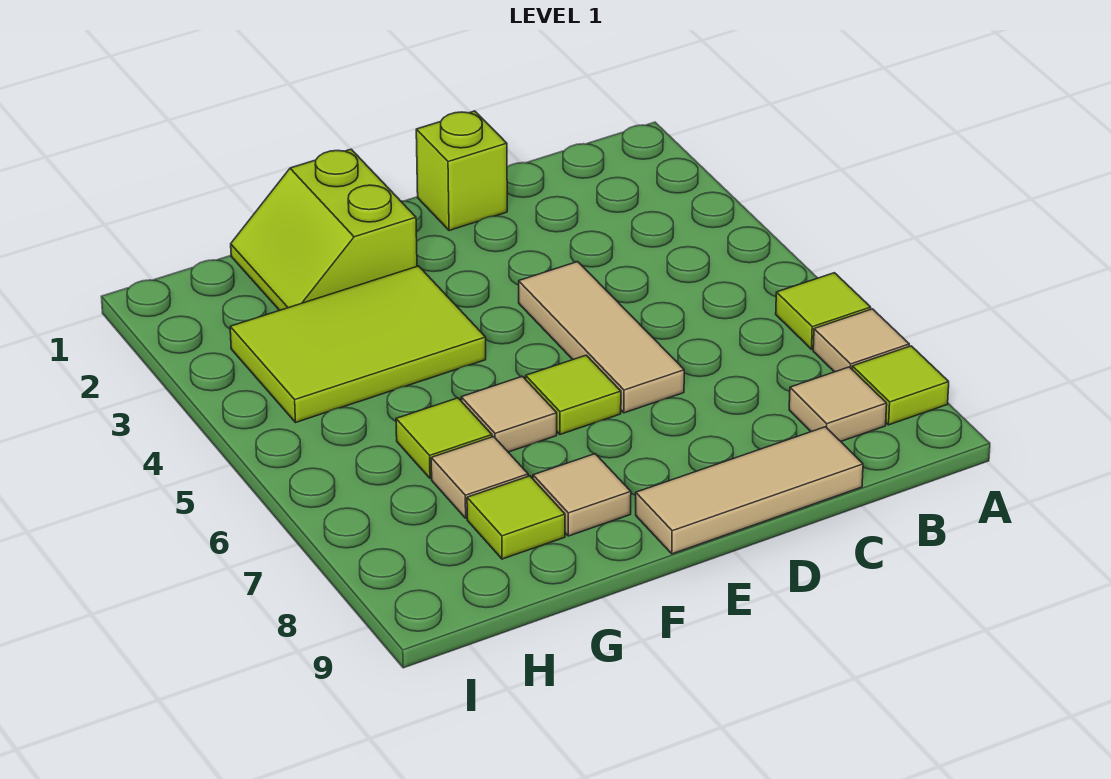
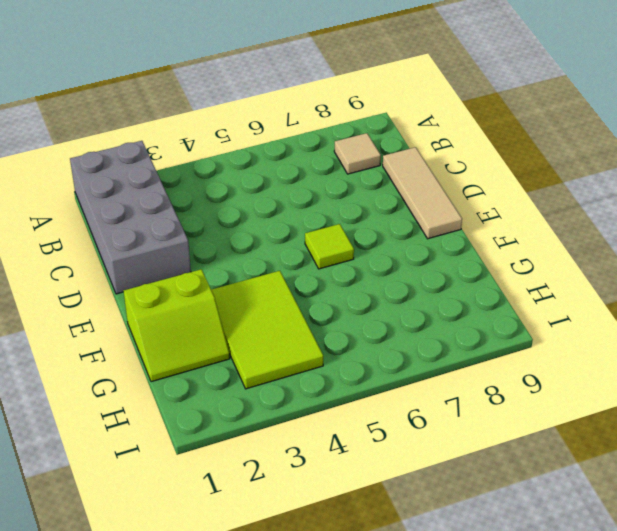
grey brick A1:D2 level 1 -> lime brick D1 level 1
none -> lime tile A6 level 1
none -> tan tile A7 level 1
none -> lime tile A8 level 1

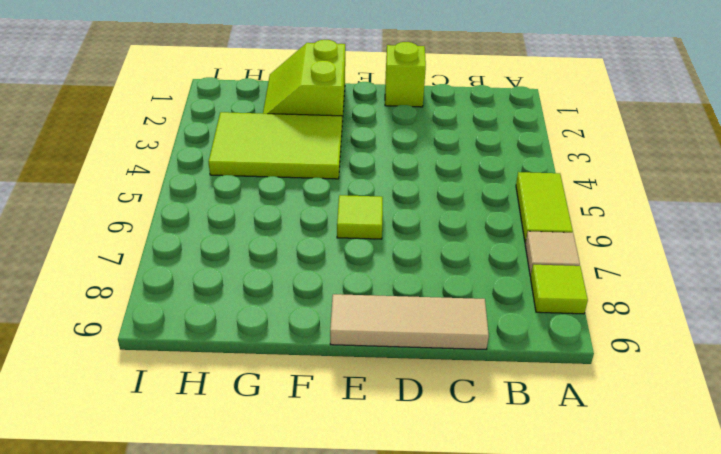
lime tile A5:A6 level 1 -> lime tile A6 level 1
none -> tan tile B8 level 1
none -> tan tile D4:D6 level 1
none -> tan tile F6 level 1

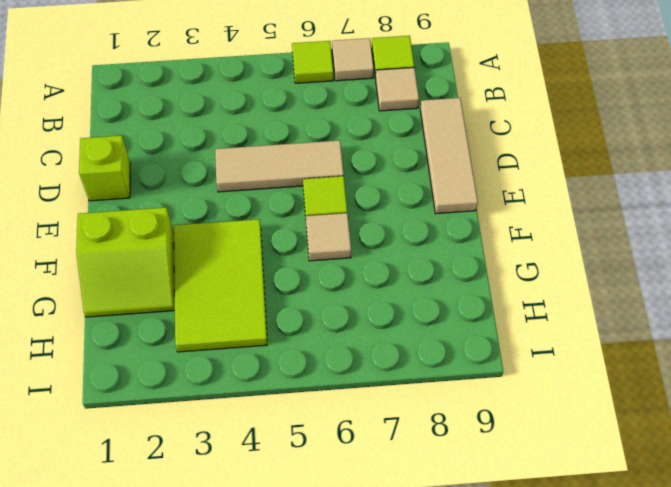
none -> tan tile F8 level 1
none -> lime tile G6 level 1
none -> tan tile G7 level 1

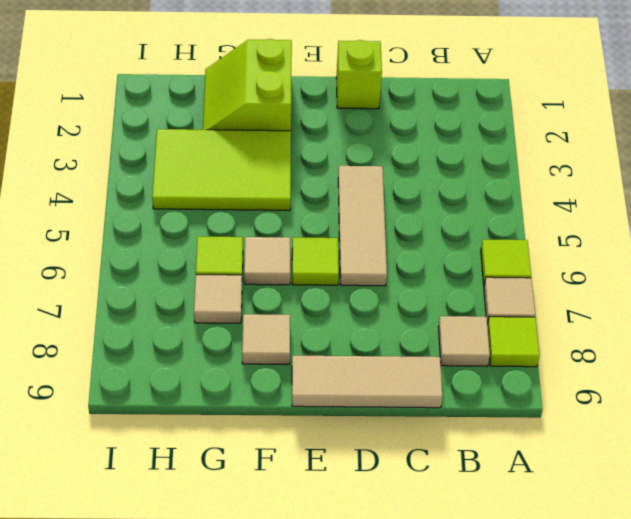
none -> lime tile G8 level 1

